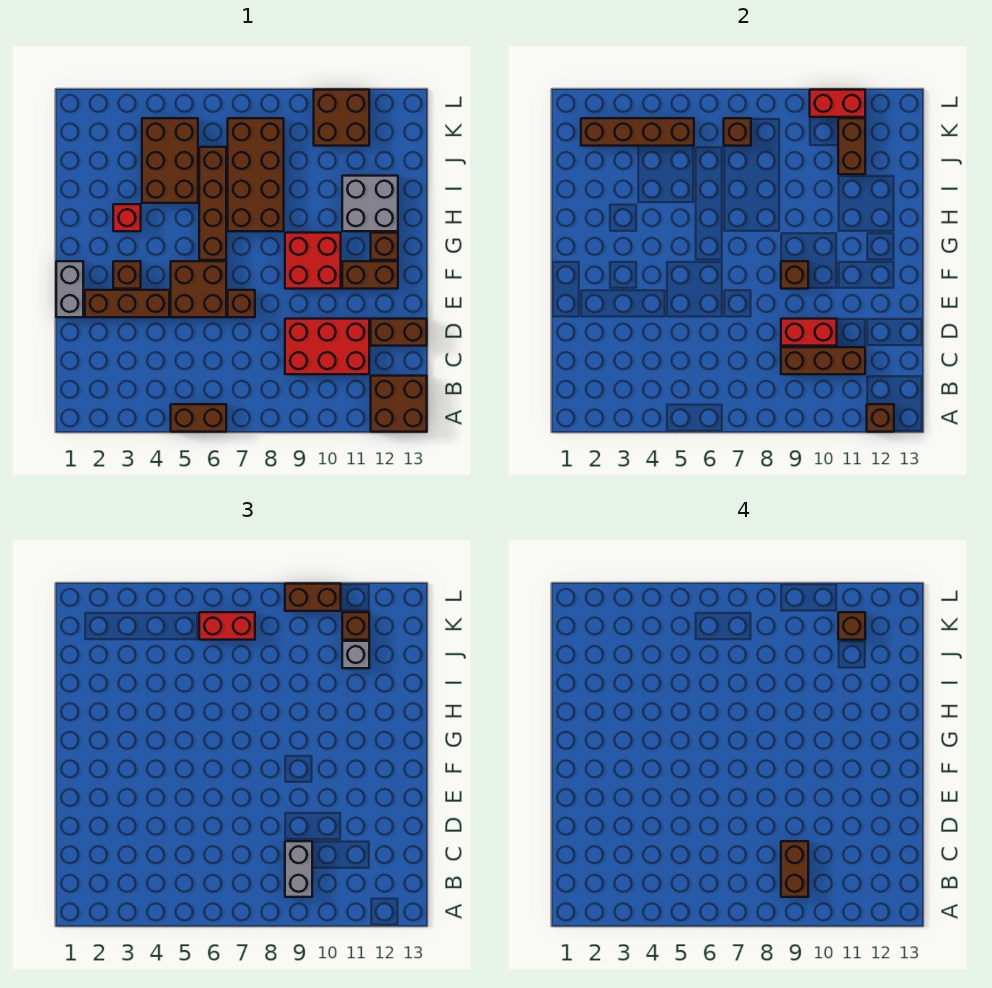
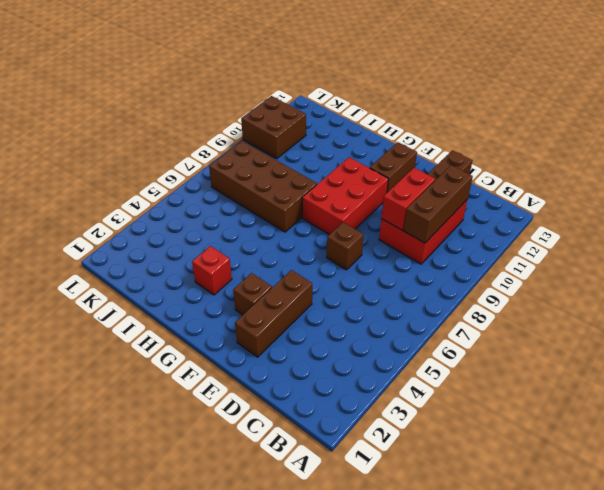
red brick F8:G10 level 1 -> red brick F9:G10 level 1
none -> brown brick A5:A6 level 1
none -> brown brick A12:B13 level 1
none -> grey brick E1:F1 level 1
none -> brown brick E5:F6 level 1

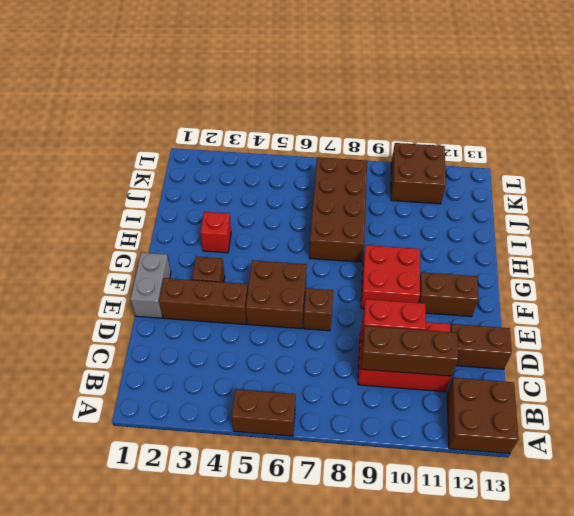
none -> brown brick G6:J6 level 1
none -> brown brick G12 level 1
none -> grey brick H11:I12 level 1
none -> brown brick I4:K5 level 1

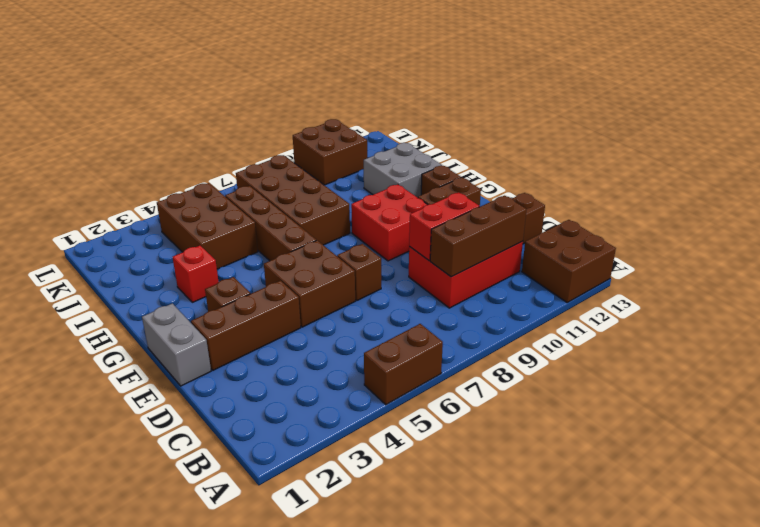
none -> brown brick A12 level 2
none -> brown brick F9 level 2
none -> brown brick J11:K11 level 2
none -> brown brick K2:K5 level 2

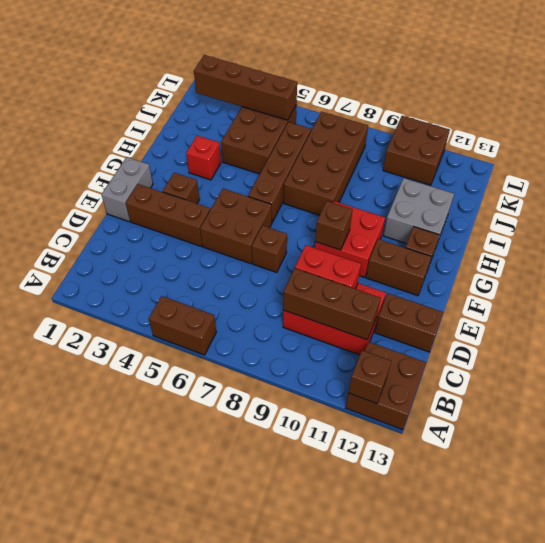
none -> brown brick J11:K11 level 2
none -> brown brick K7 level 2
none -> red brick L10:L11 level 2
none -> grey brick B9:C9 level 3

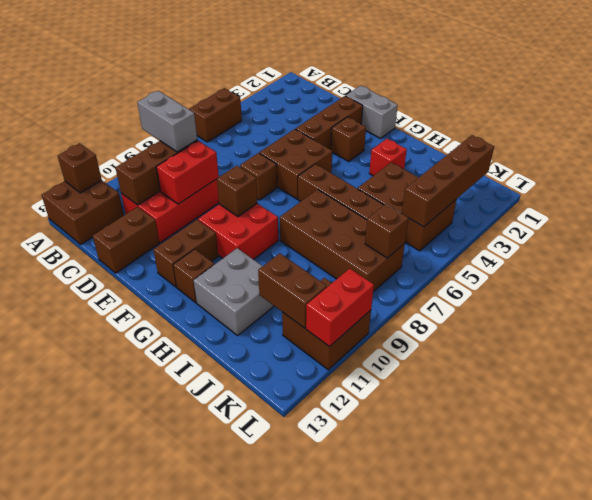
none -> grey brick J11 level 3
none -> red brick K6:K7 level 3
none -> brown brick K11 level 3
none -> brown brick L9:L10 level 3

